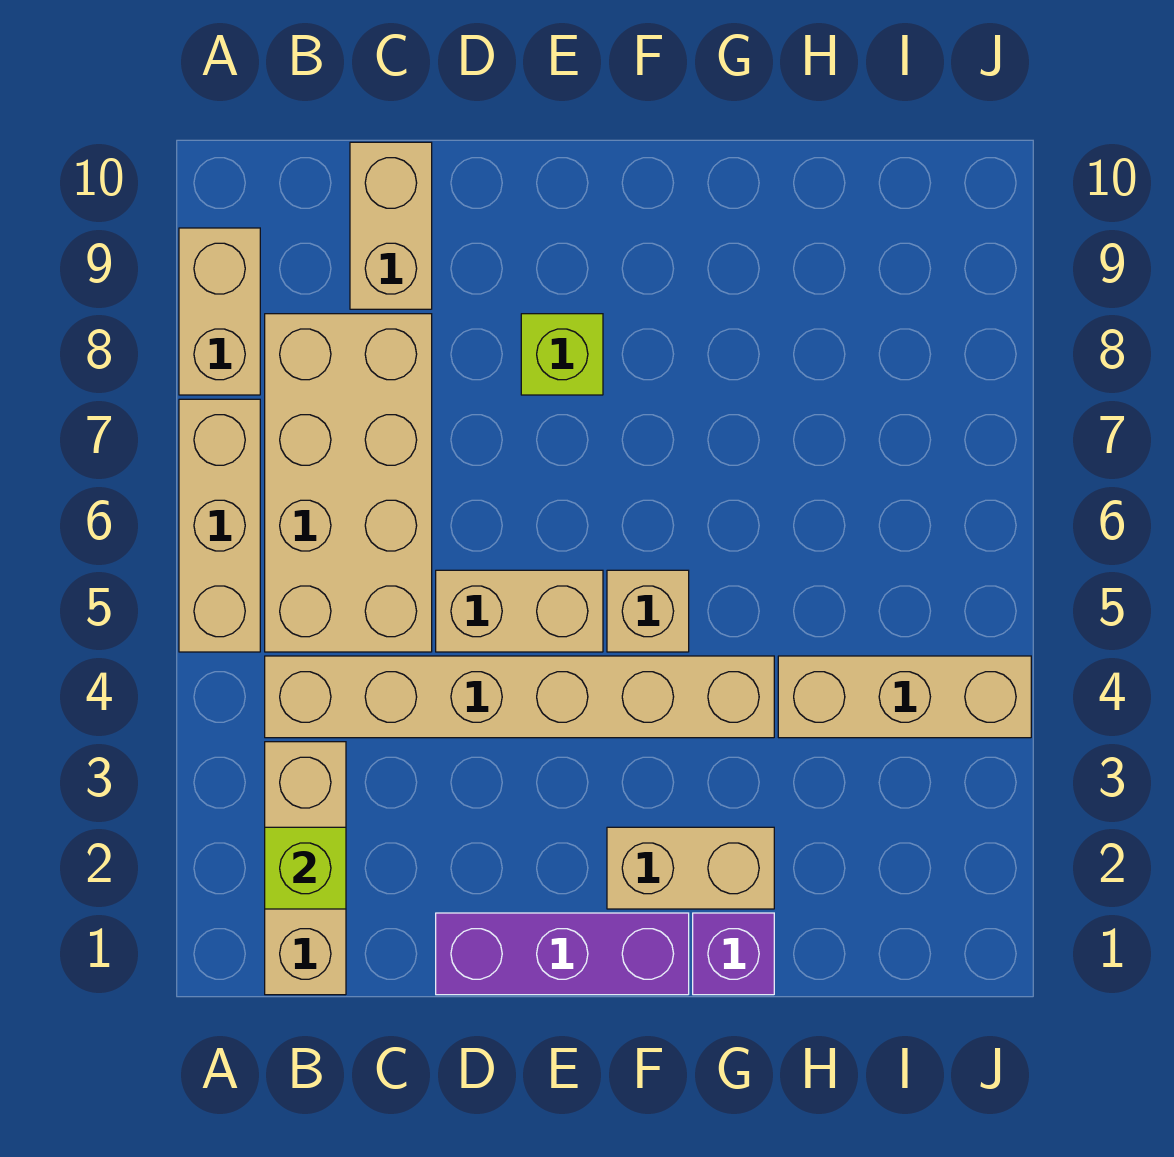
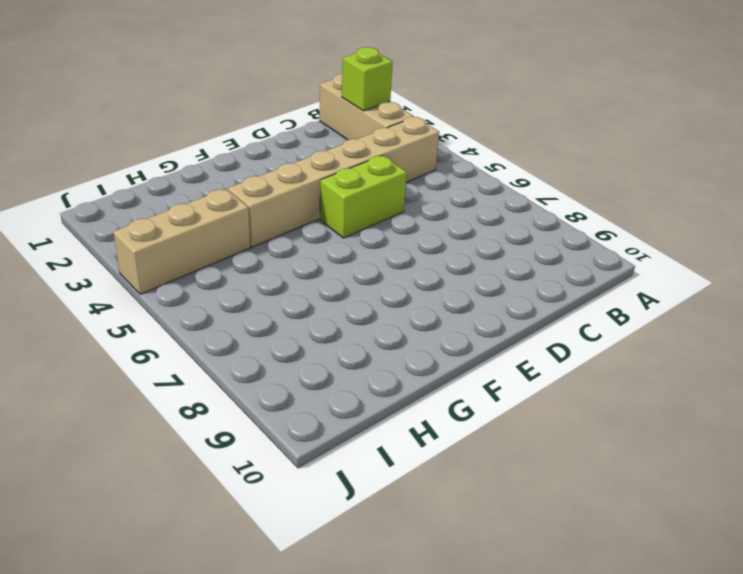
lime brick D5:E5 level 1 -> tan brick D5:E5 level 1
none -> tan brick A5:A7 level 1
none -> tan brick A8:A9 level 1
none -> tan brick B5:C8 level 1

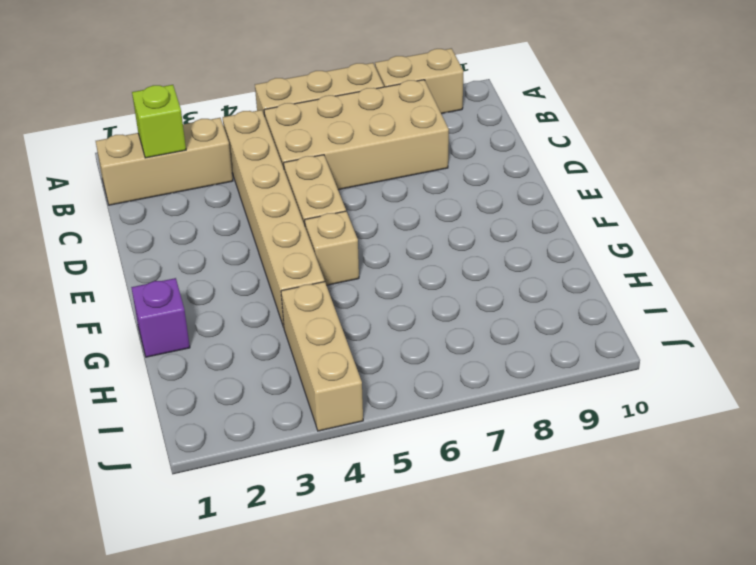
none -> tan brick C9:C10 level 1
none -> purple brick D1:F1 level 1
none -> lime brick E8 level 1

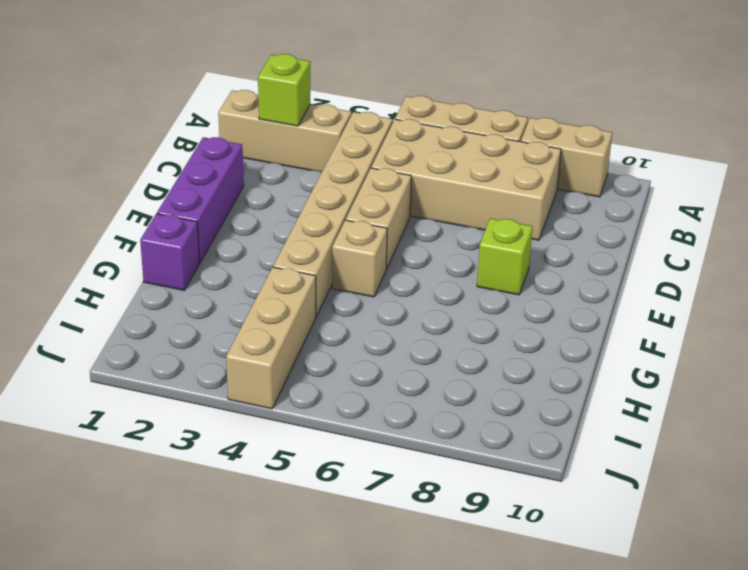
none -> tan brick C9:C10 level 1
none -> tan brick F2:G2 level 1

